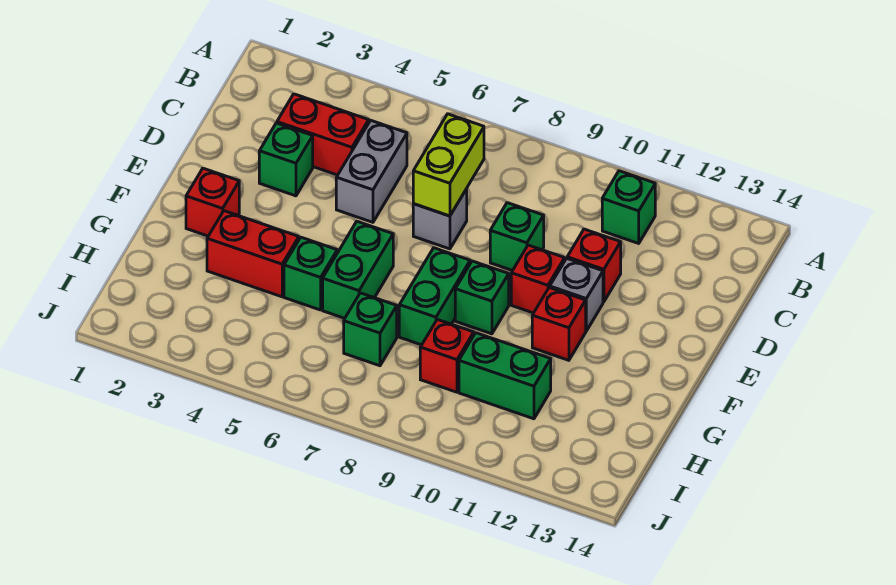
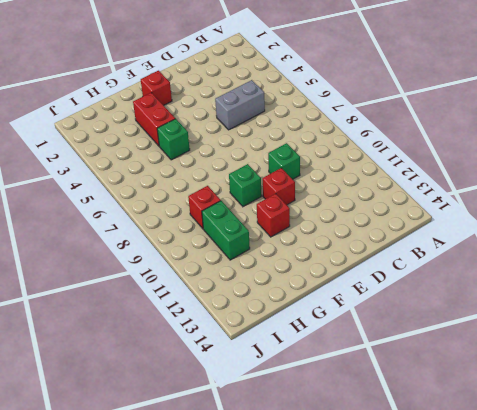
none -> green brick B11 level 1
none -> red brick C3:C4 level 1
none -> green brick D3 level 1

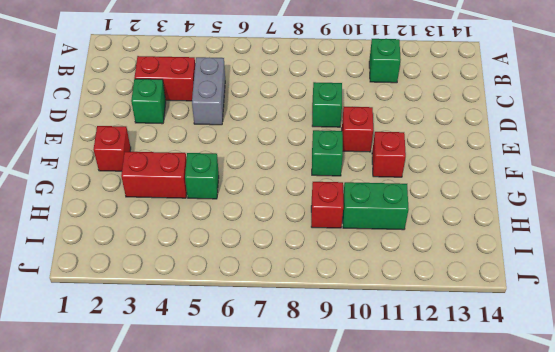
none -> grey brick D7 level 1
none -> red brick D11 level 1
none -> grey brick E11 level 1

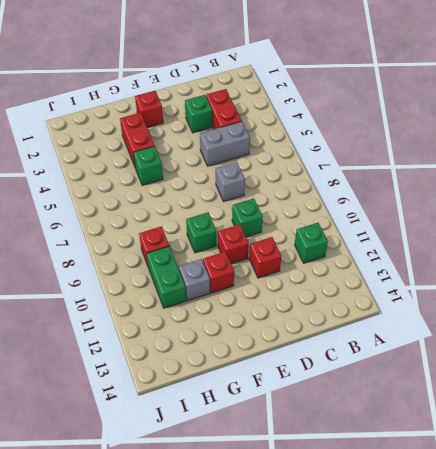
grey brick G11 level 1 -> grey brick E11 level 1
none -> green brick F6:G6 level 1
none -> green brick F8:G8 level 1
none -> green brick H7 level 1

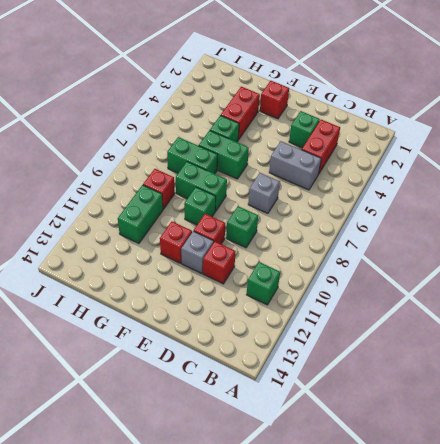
green brick G7:H7 level 1 -> green brick H7 level 1
none -> lime brick C7:D7 level 2

